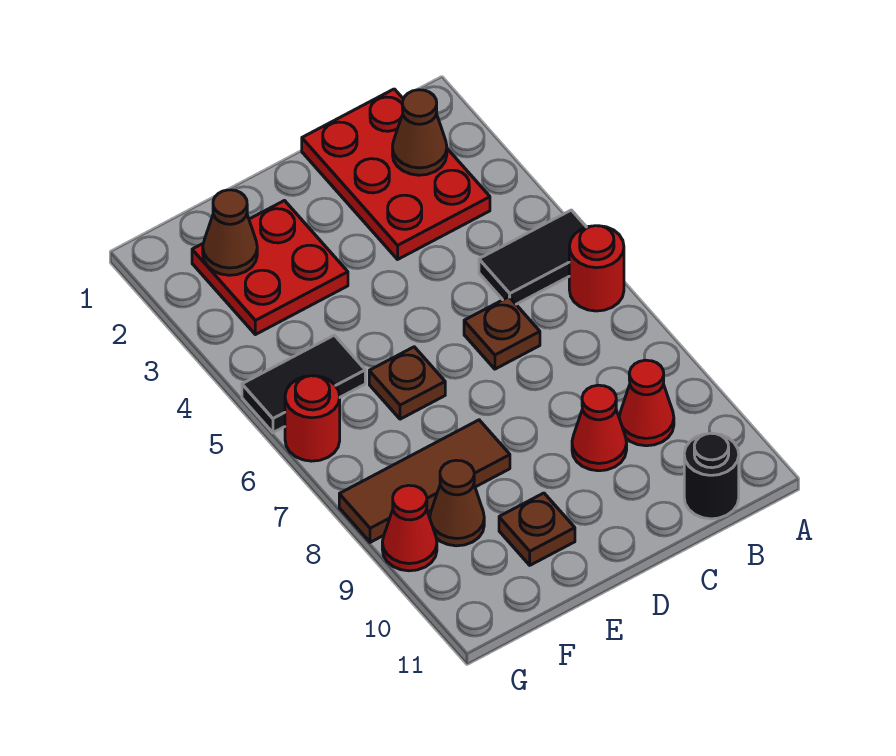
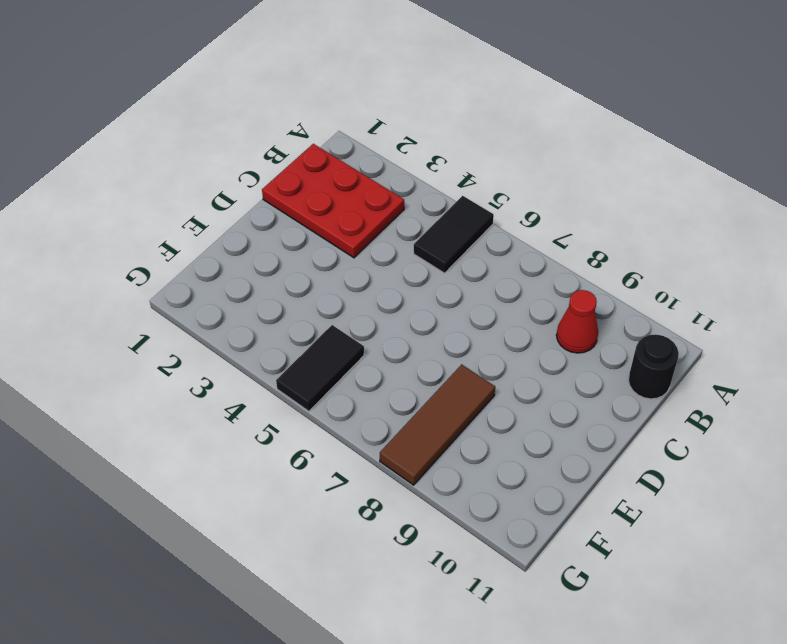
none -> red round brick A6 level 1
none -> brown plate C6 level 1
none -> red cone C9 level 1

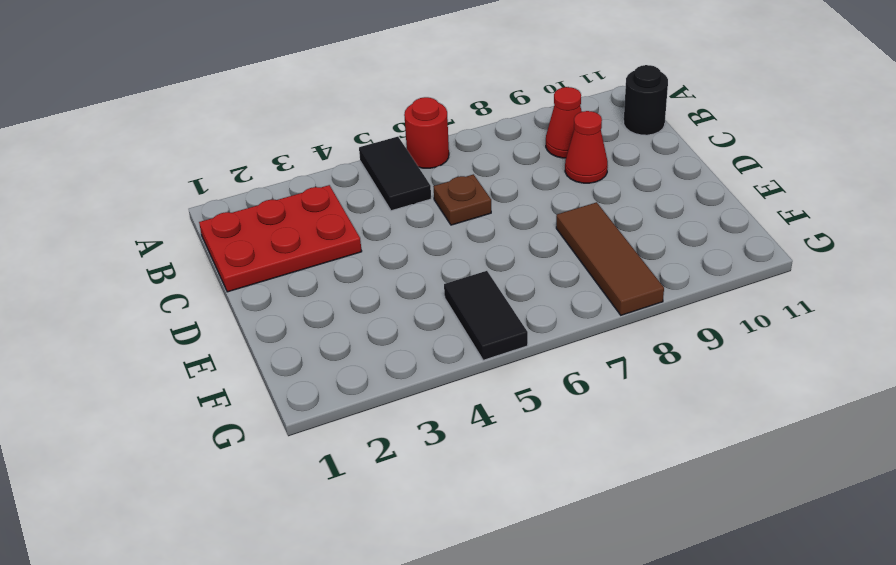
none -> red plate E2:F3 level 1
none -> brown plate E6 level 1
none -> brown plate E10 level 1

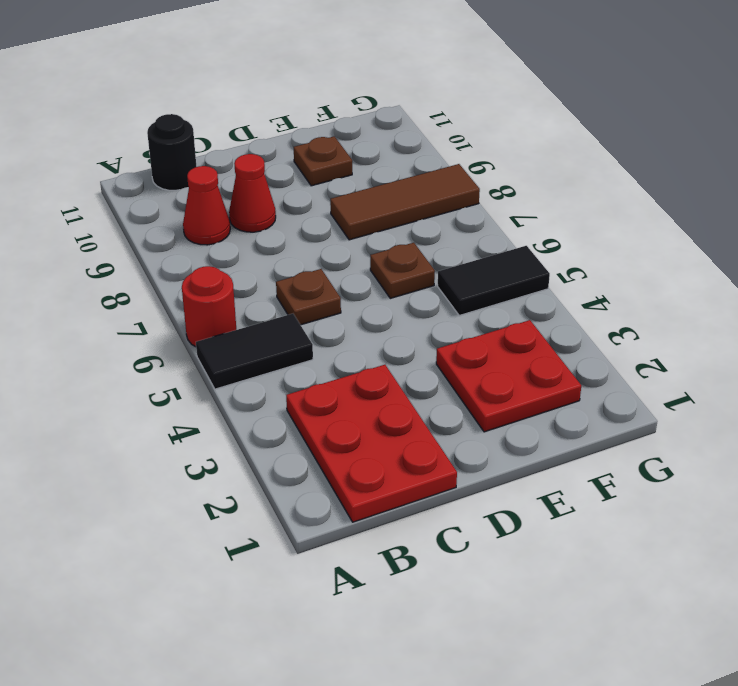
none -> brown cone F9 level 1
none -> red round brick G6 level 1
none -> red cone G9 level 1

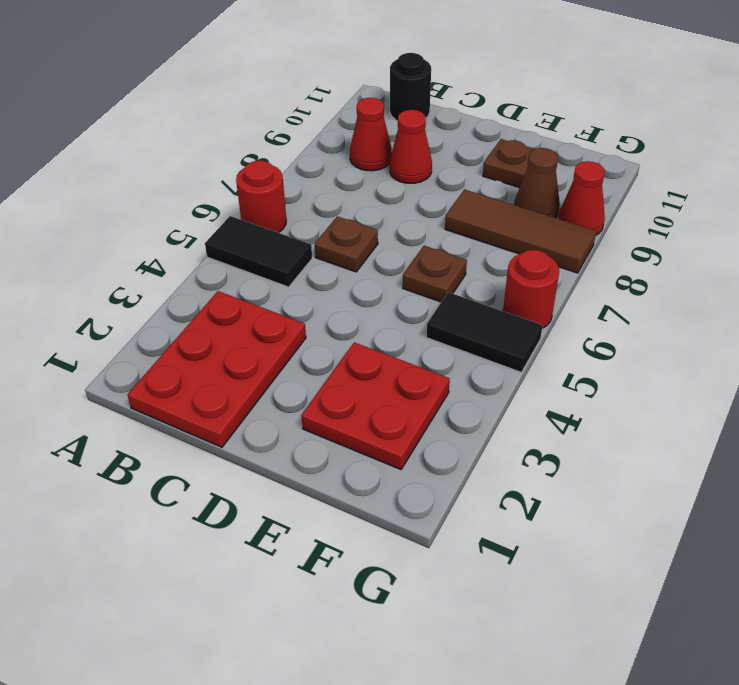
none -> brown cone B2 level 2
none -> brown cone F2 level 2

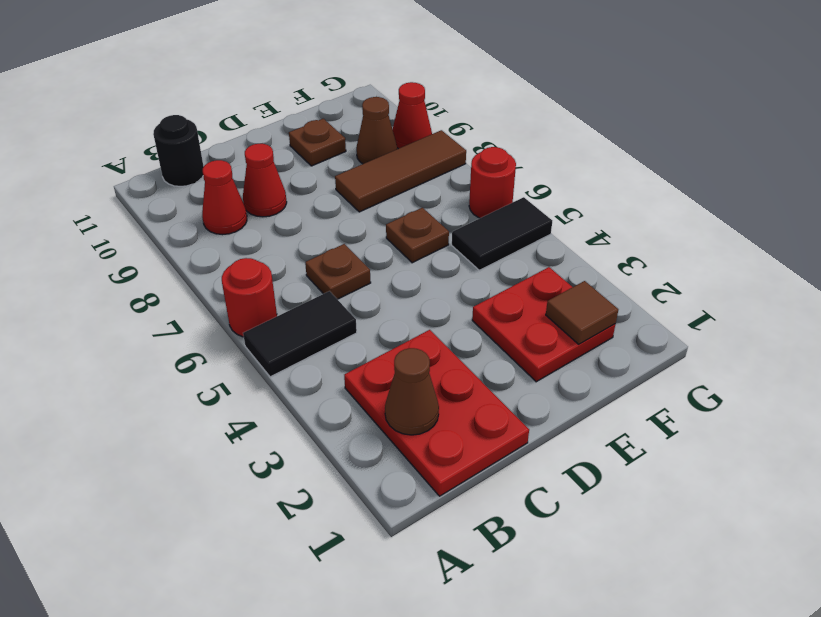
brown tile F2 level 2 -> brown cone F2 level 2

